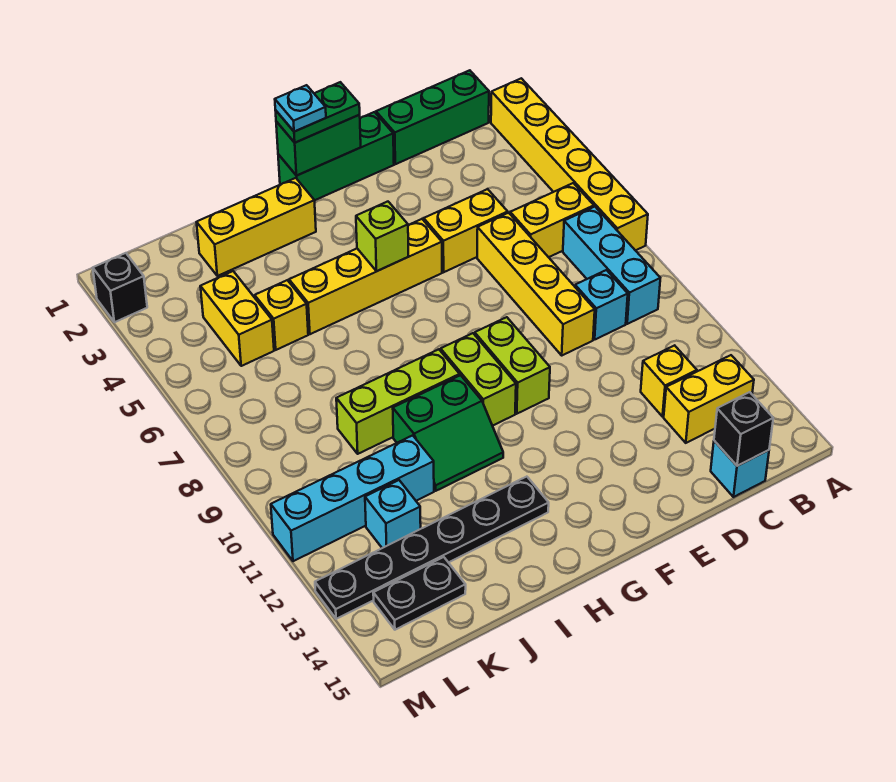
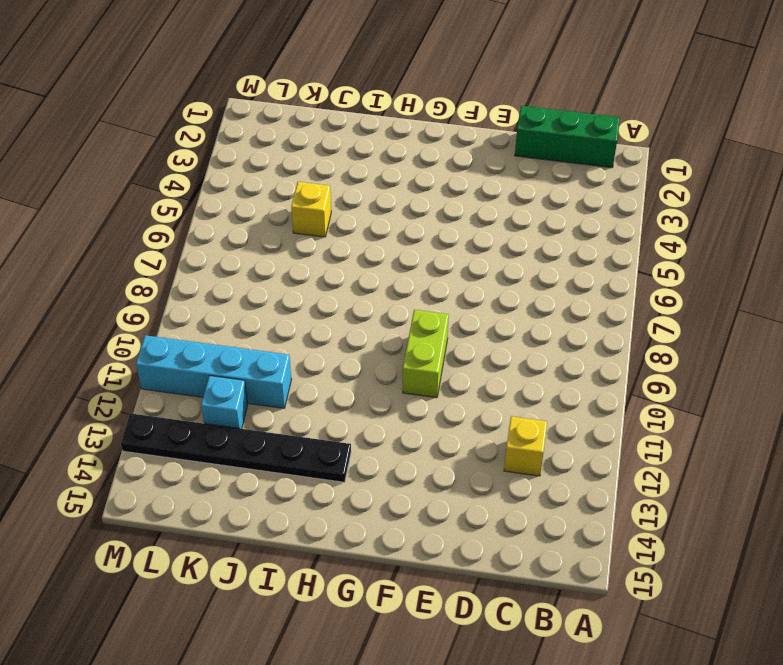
none -> yellow brick A2:A7 level 1
none -> yellow brick B6:C6 level 1
none -> cyan brick B7:B9 level 1

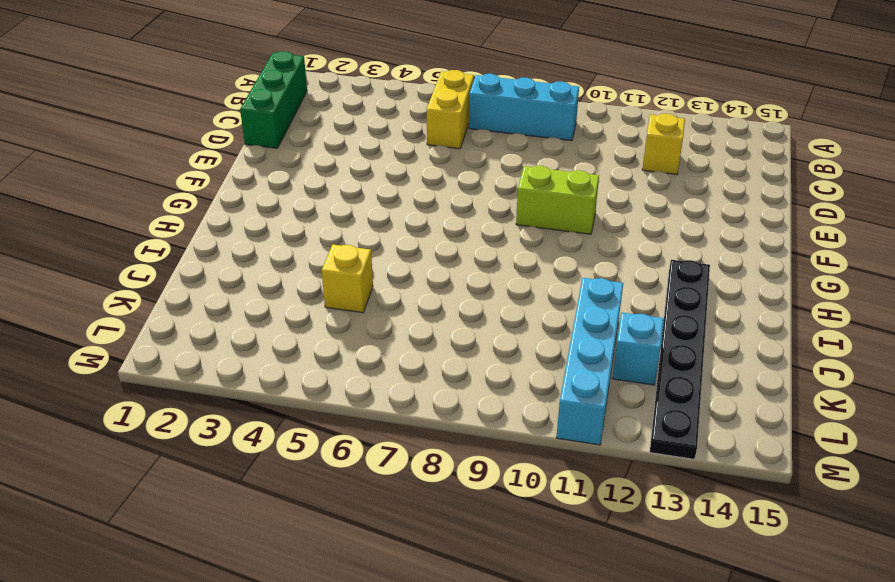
none -> yellow brick A2:A7 level 1
none -> yellow brick B13:C13 level 1
none -> cyan brick C9 level 1

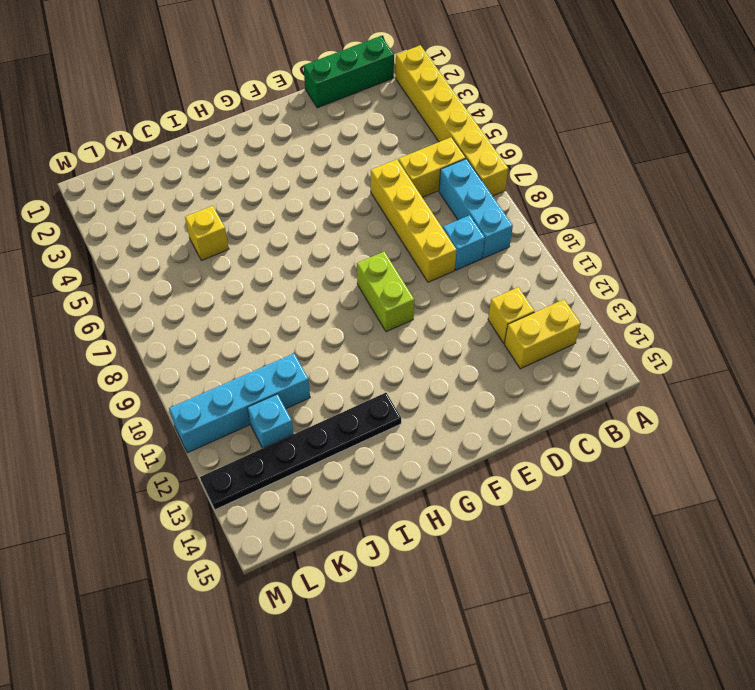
none -> cyan brick C15 level 1
none -> yellow brick D5:E5 level 1
none -> green brick E1:G1 level 1

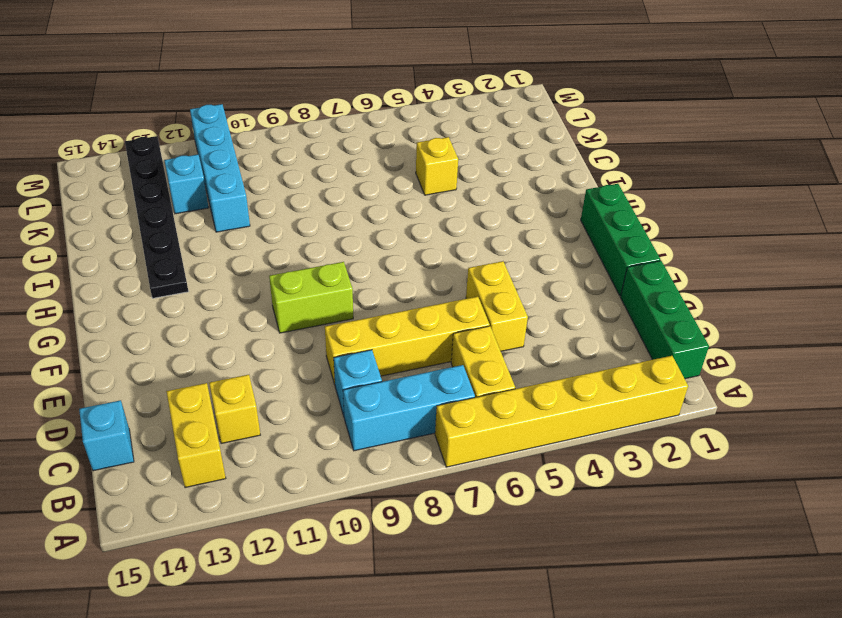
none -> yellow brick F5:I5 level 1
none -> lime brick G9:G10 level 1
none -> yellow brick H2:J2 level 1

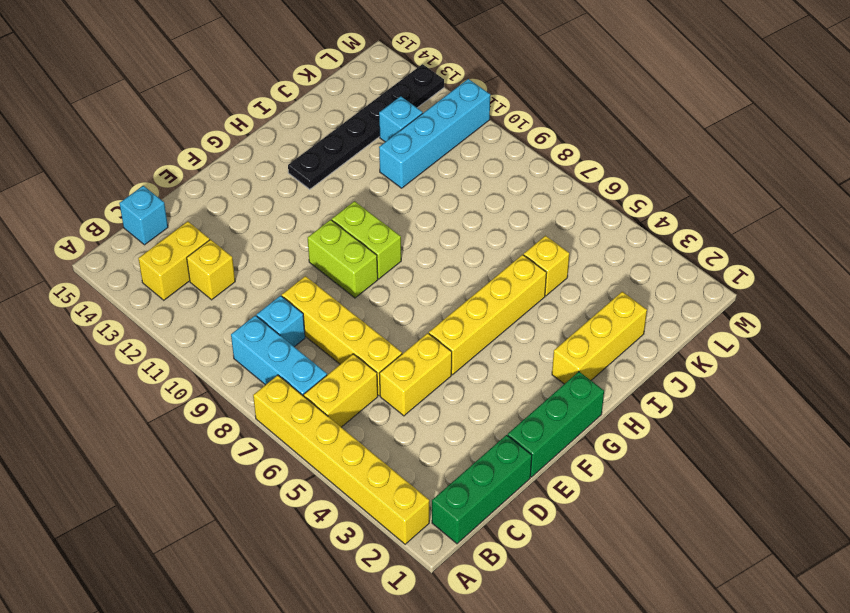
none -> lime brick H9:J9 level 1
none -> green slope H10:I11 level 1 top 10
none -> yellow brick K4:K5 level 1

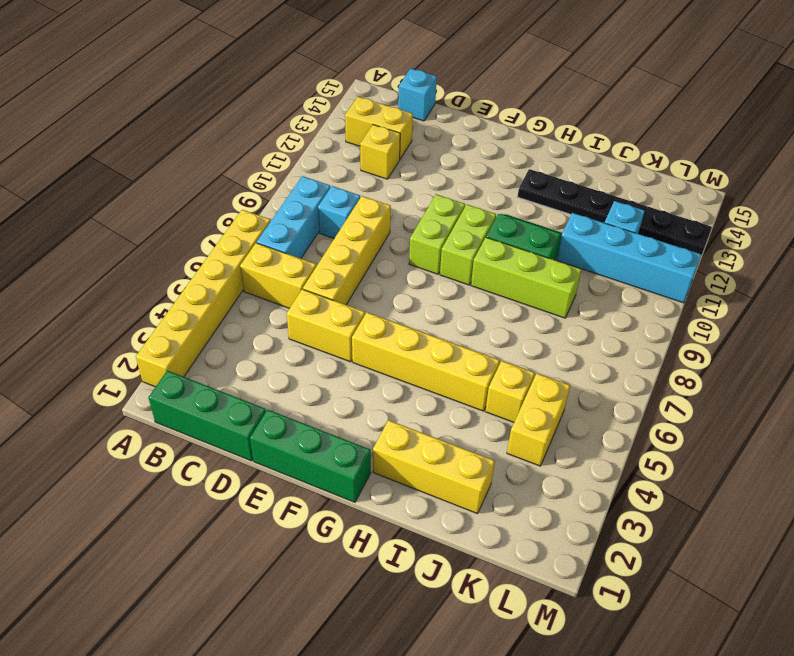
none -> black plate K14:L14 level 1
none -> black brick M2 level 1
none -> black brick C15 level 2

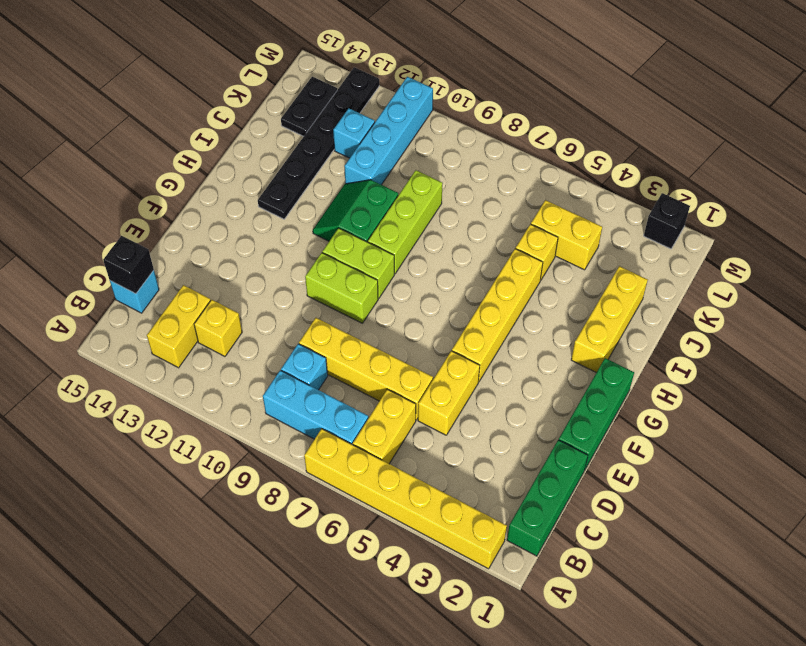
none -> green brick F1:G1 level 2
none -> lime brick G5 level 2
none -> green plate F1:G1 level 3

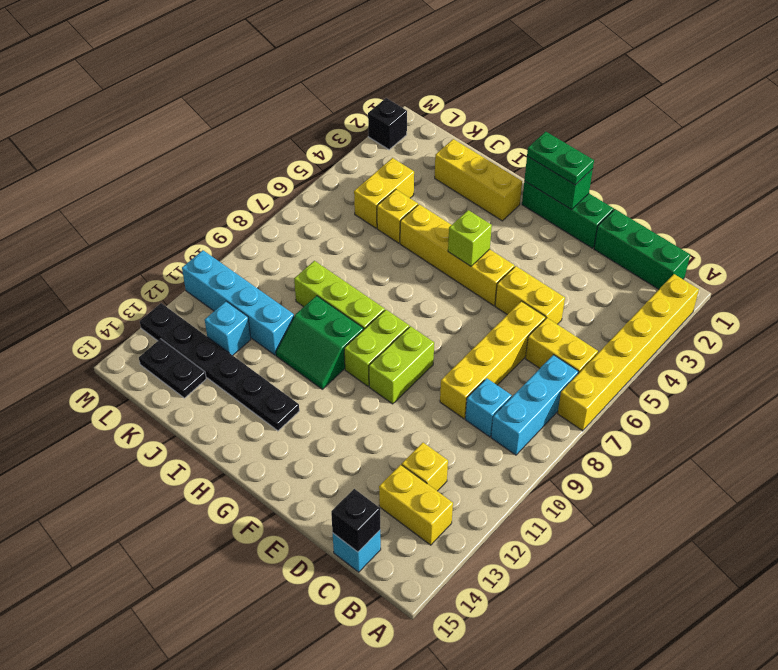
none -> cyan plate G1 level 4

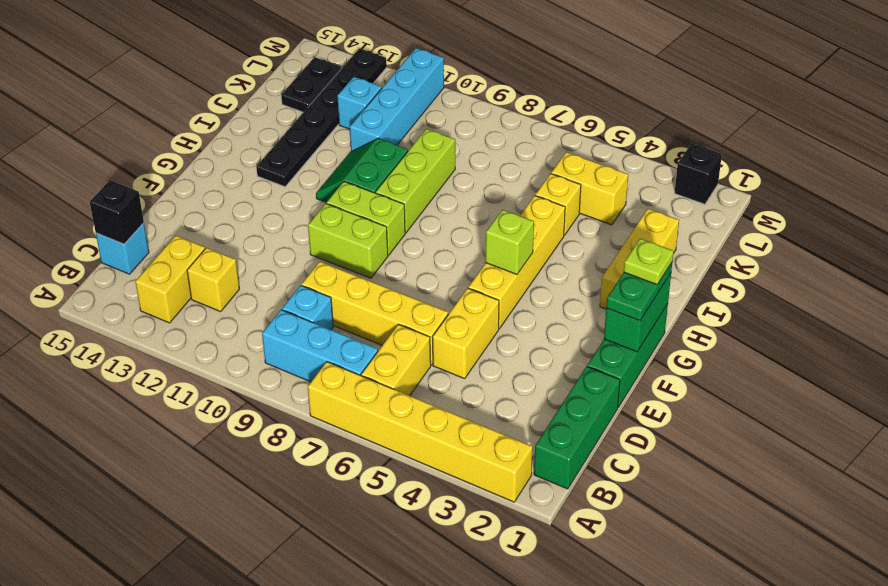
lime plate G1 level 4 -> cyan plate G1 level 4

